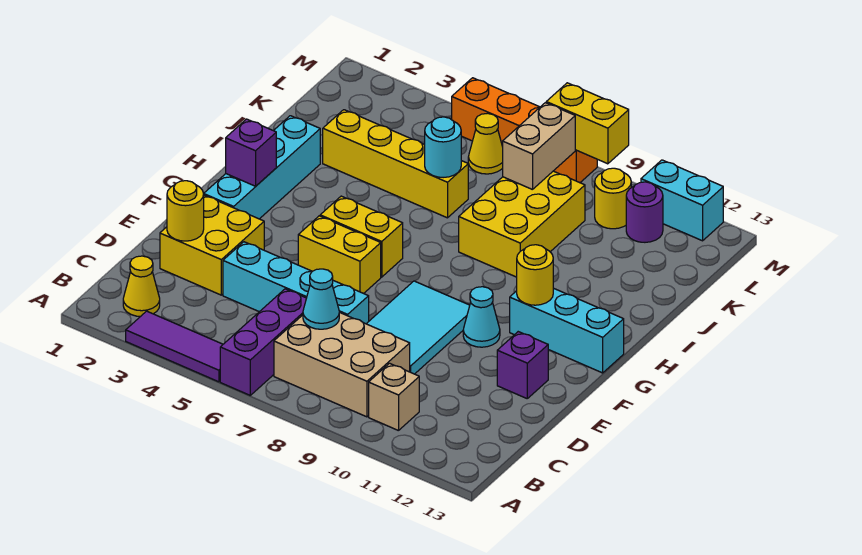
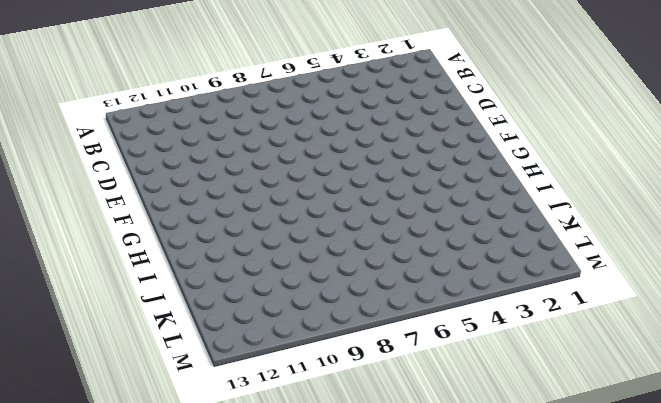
none -> purple tile A3:A5 level 1
none -> purple brick A6:C6 level 1
none -> yellow cone B2 level 1

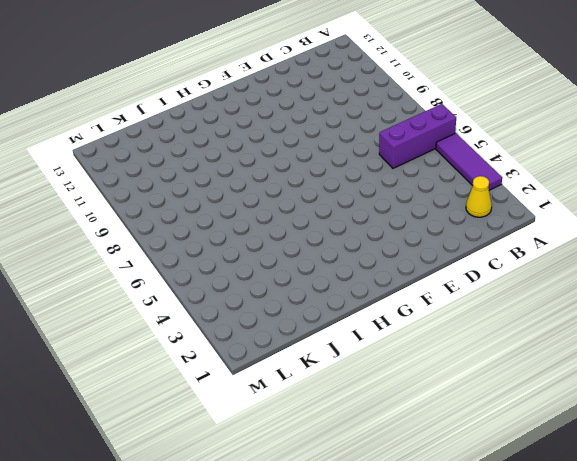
none -> tan brick B7:C9 level 1
none -> tan brick B10 level 1
none -> yellow brick D2:E3 level 1

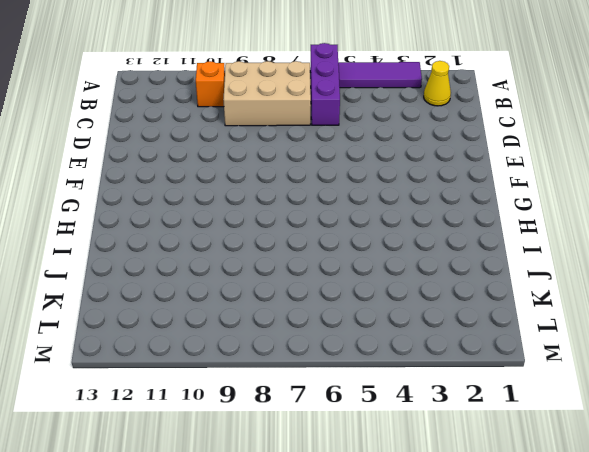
orange brick B10 level 1 -> tan brick B10 level 1
none -> yellow brick D2:E3 level 1
none -> cyan brick D4:D7 level 1
none -> cyan tile D8:F9 level 1

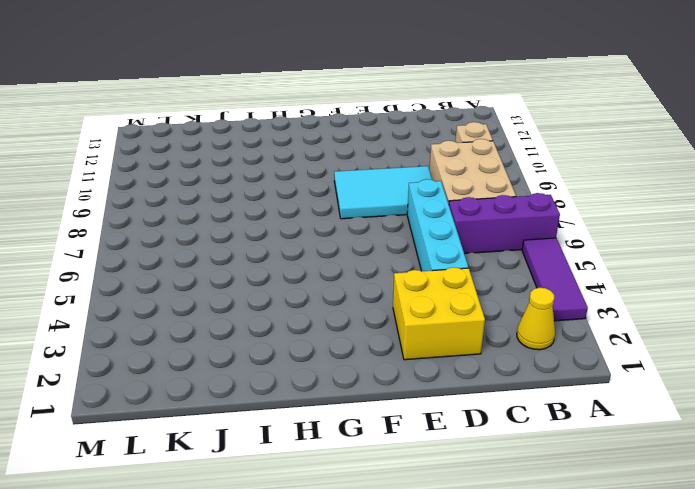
none -> purple brick E12 level 1
none -> cyan brick F2:I2 level 1
none -> yellow brick F5:F6 level 1

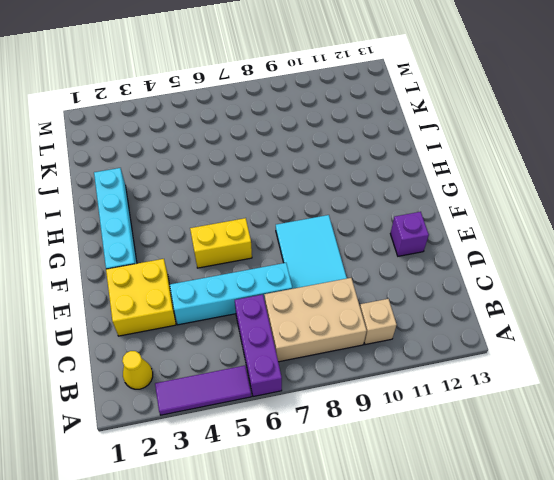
none -> cyan cone F10 level 1
none -> yellow brick G5:G6 level 1
none -> cyan brick G11:G13 level 1

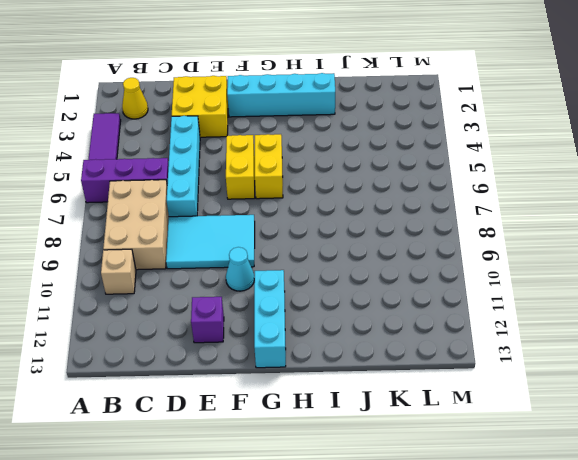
none -> yellow brick I8:K9 level 1
none -> yellow brick J3:J6 level 1
none -> yellow cone L6 level 1

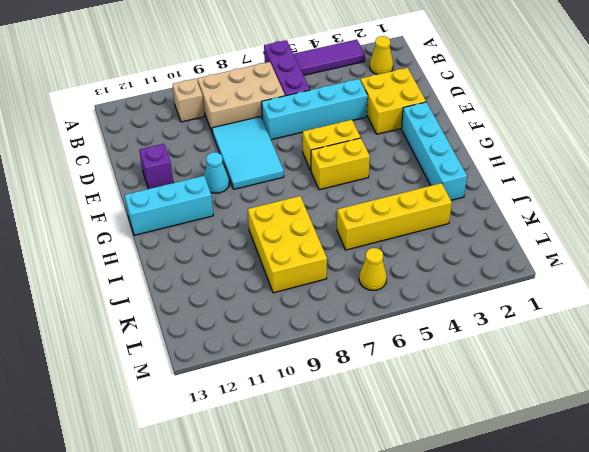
none -> yellow round brick L10 level 1
none -> purple round brick L11 level 1
none -> orange brick M5:M8 level 1

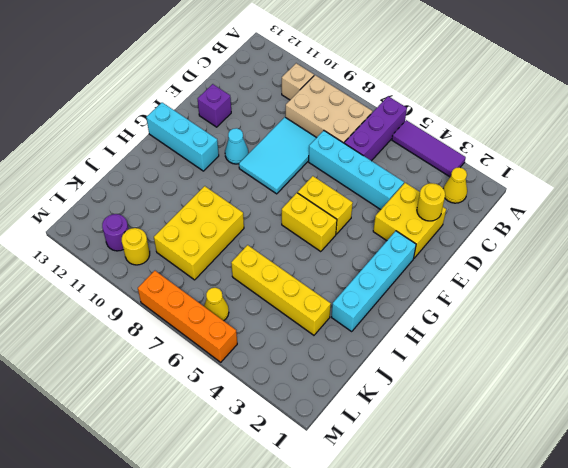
none -> cyan brick M11:M12 level 1
none -> cyan cone C7 level 2
none -> purple brick G2 level 2

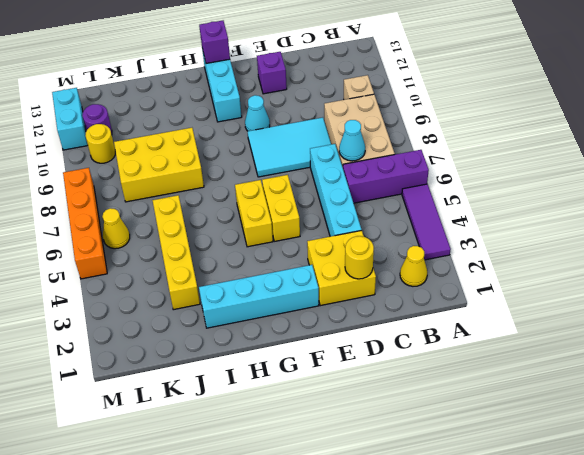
purple brick G13 level 2 -> purple brick G2 level 2
none -> yellow round brick G11 level 2
none -> cyan round brick J6 level 2
none -> tan brick K8:L8 level 2

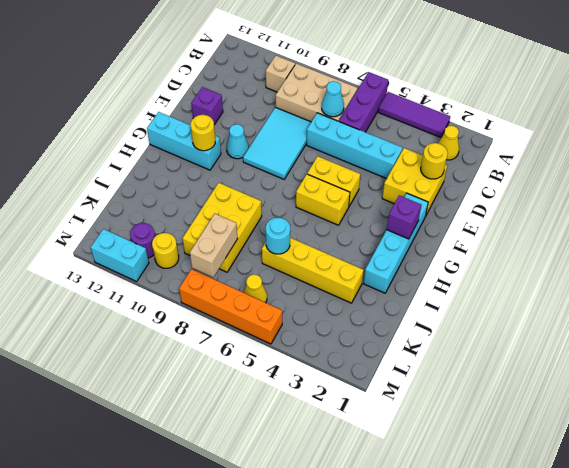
none -> yellow brick M8:M9 level 2

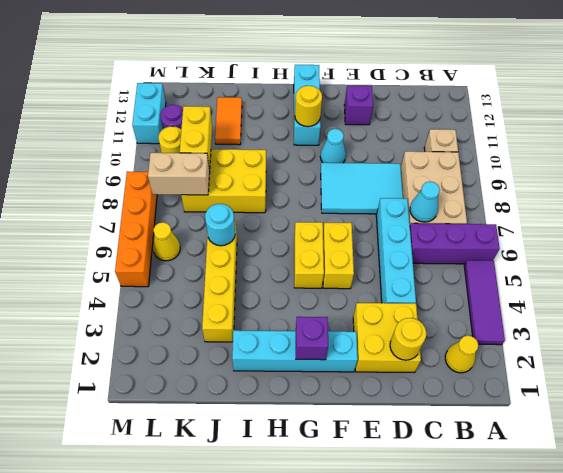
orange tile J11:J12 level 1 -> none
yellow brick K9:K10 level 2 -> yellow brick M8:M9 level 2

